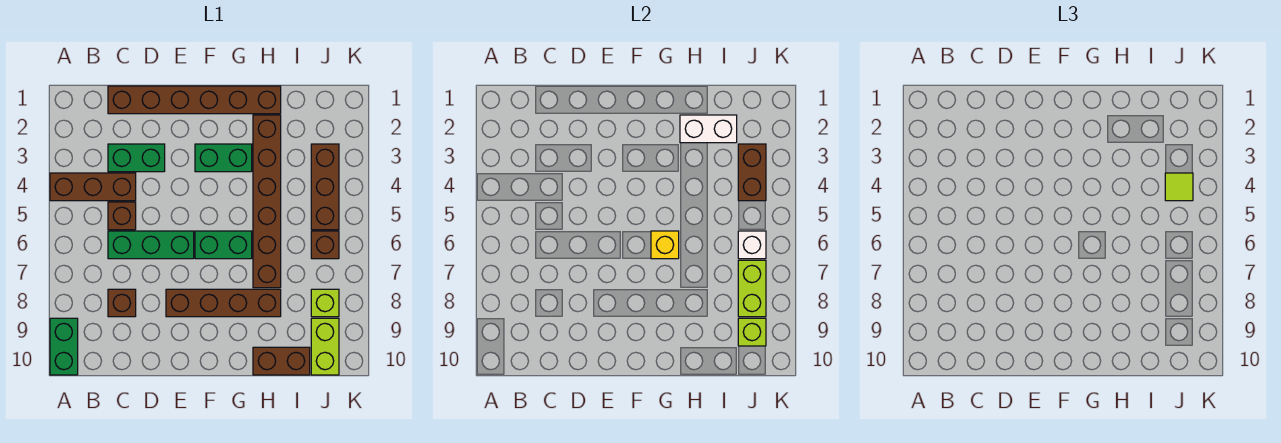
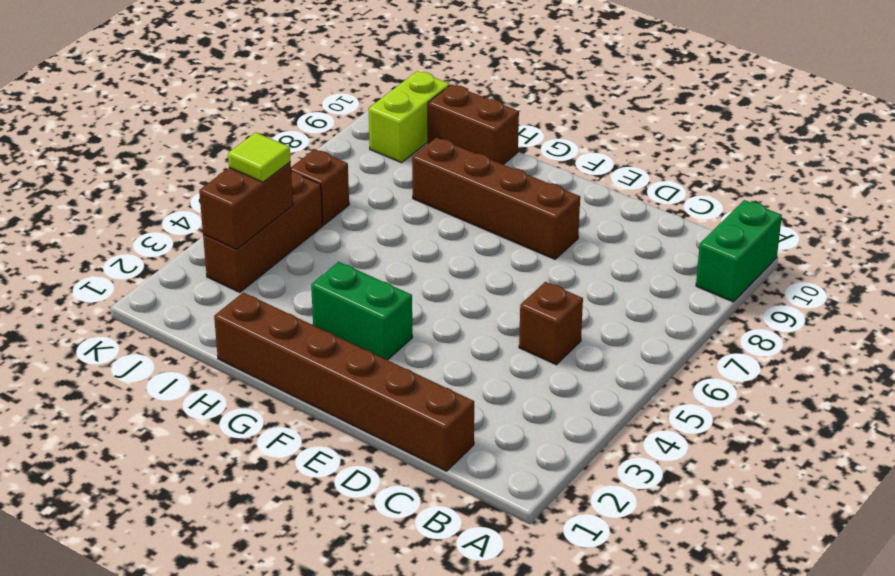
none -> brown brick A4:C4 level 1
none -> green brick C3:D3 level 1
none -> green brick C6:E6 level 1

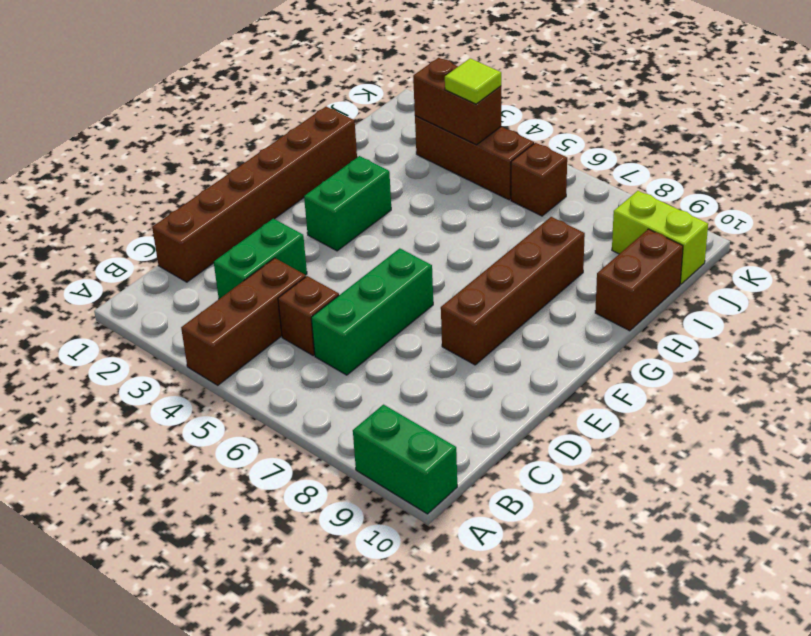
none -> brown brick C8 level 1
none -> green brick F6:G6 level 1
none -> brown brick H2:H7 level 1

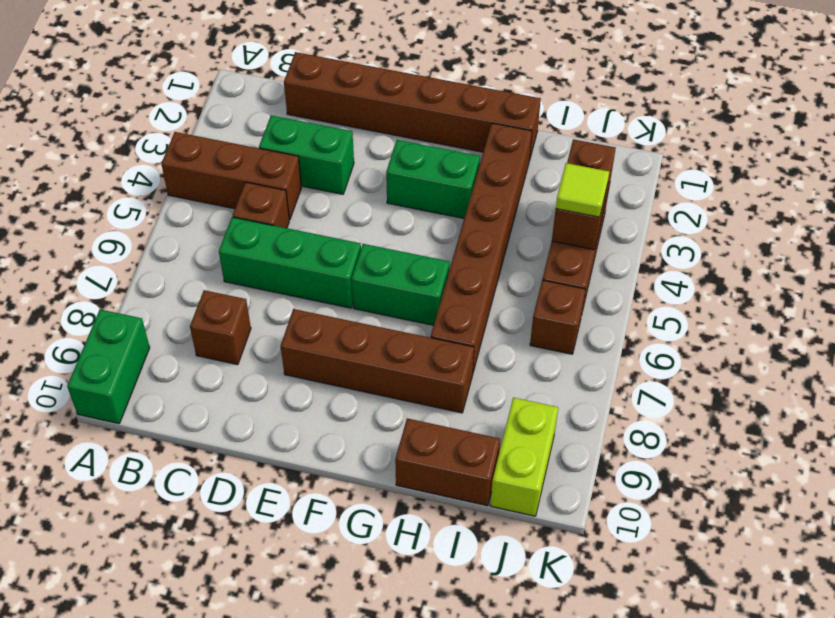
none -> lime brick J8 level 1
none -> yellow brick G6 level 2
none -> white brick H2:I2 level 2

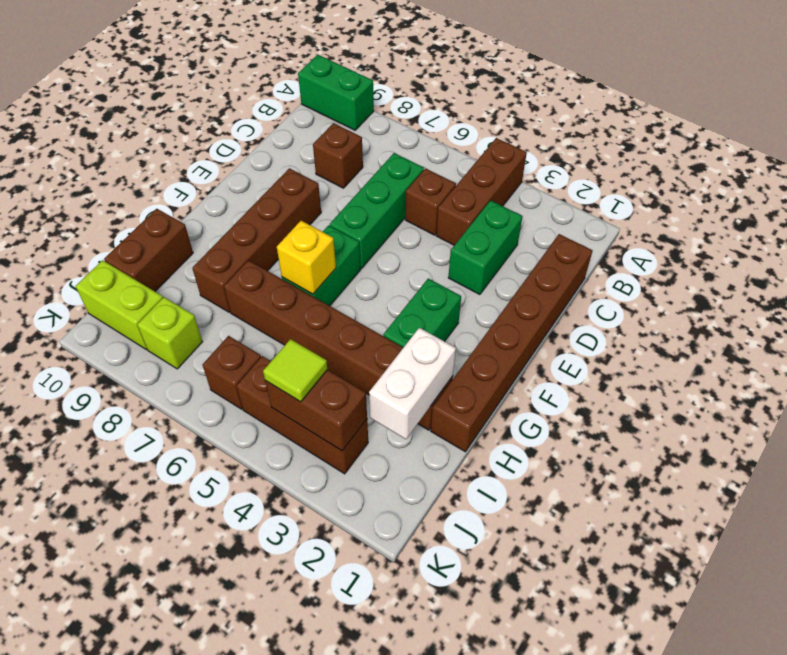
none -> white brick J6 level 2
none -> lime brick J7:J8 level 2
none -> lime brick J9 level 2

